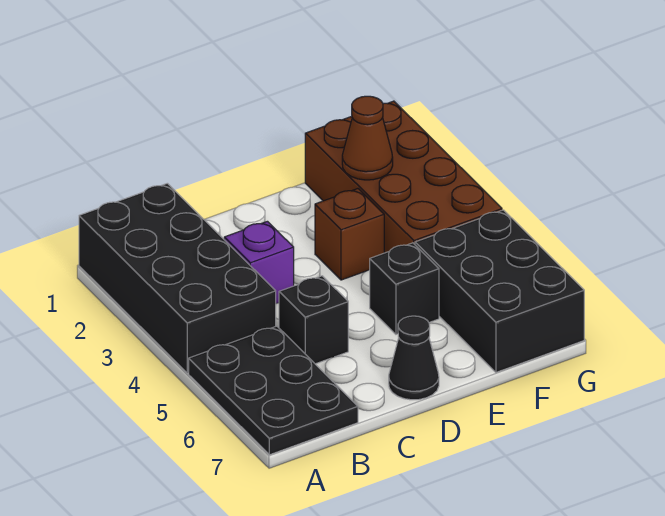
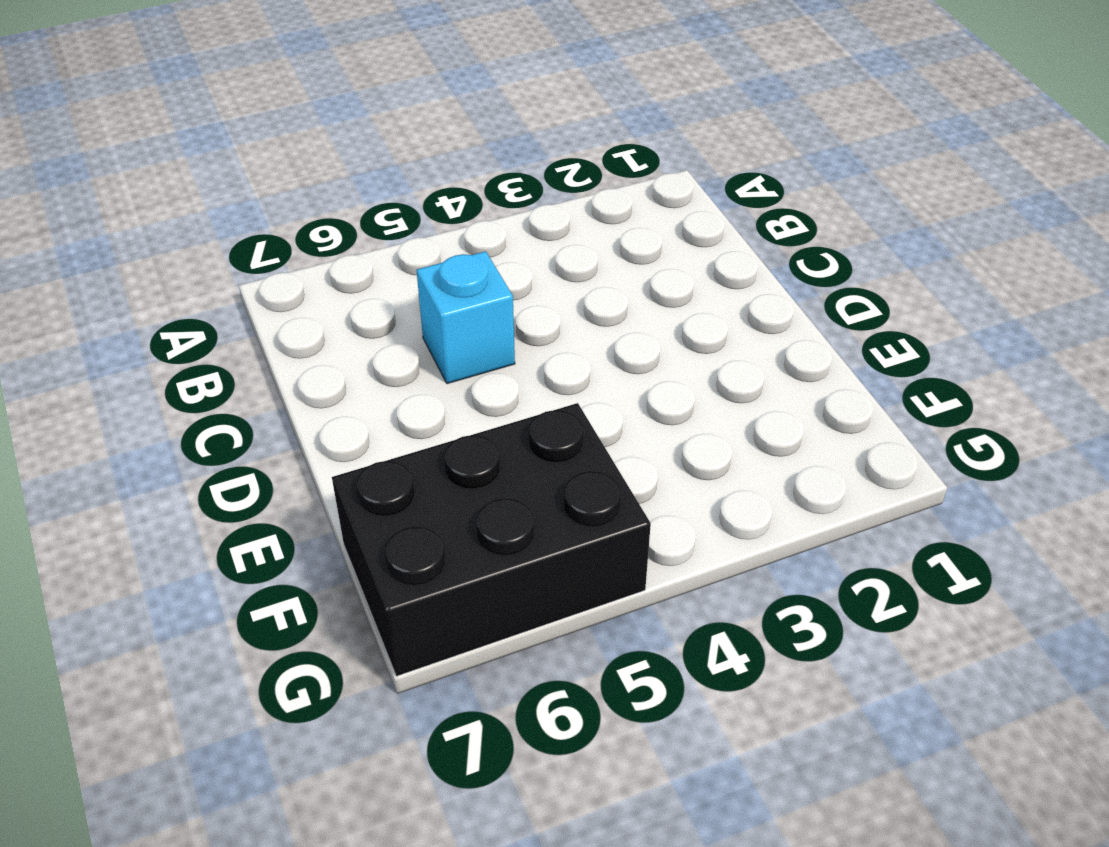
cyan brick C5 level 1 -> black brick C5 level 1
none -> black brick A1:B4 level 1
none -> black plate A5:B7 level 1

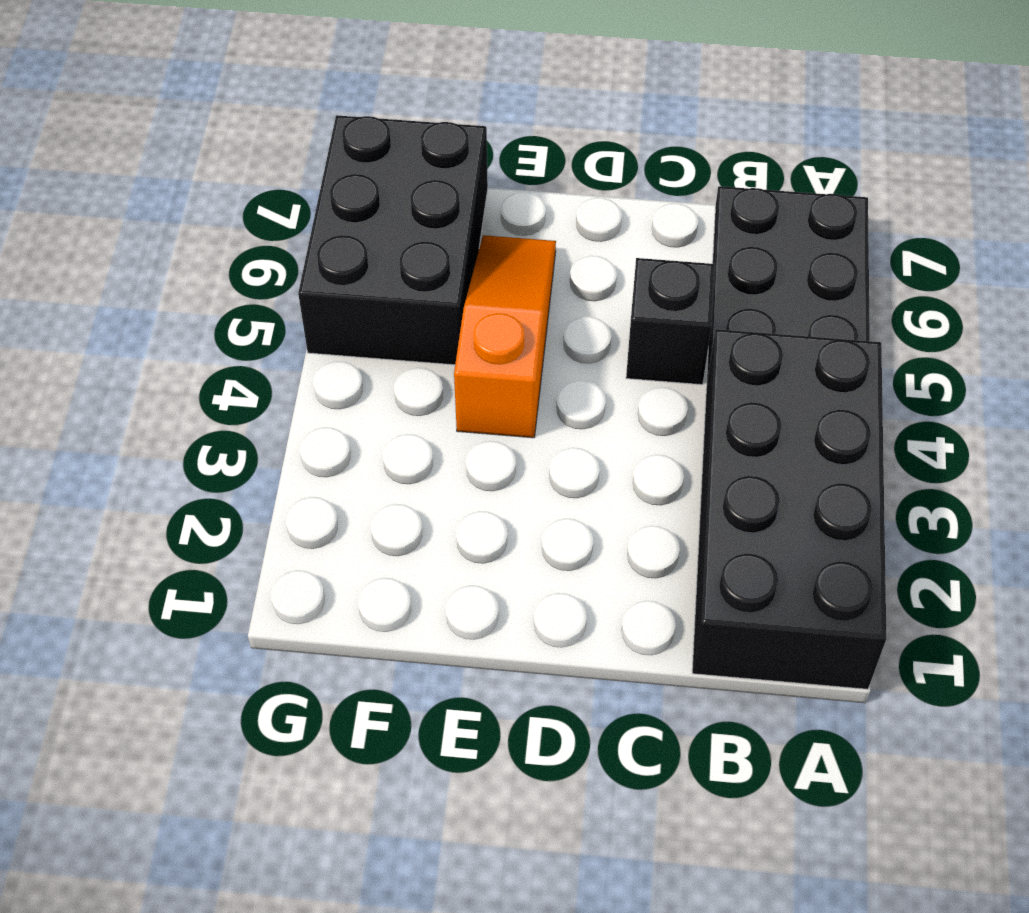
orange slope E4:E6 level 1 top 4 -> black brick E5 level 1
none -> purple brick C3 level 1
none -> black cone D7 level 1

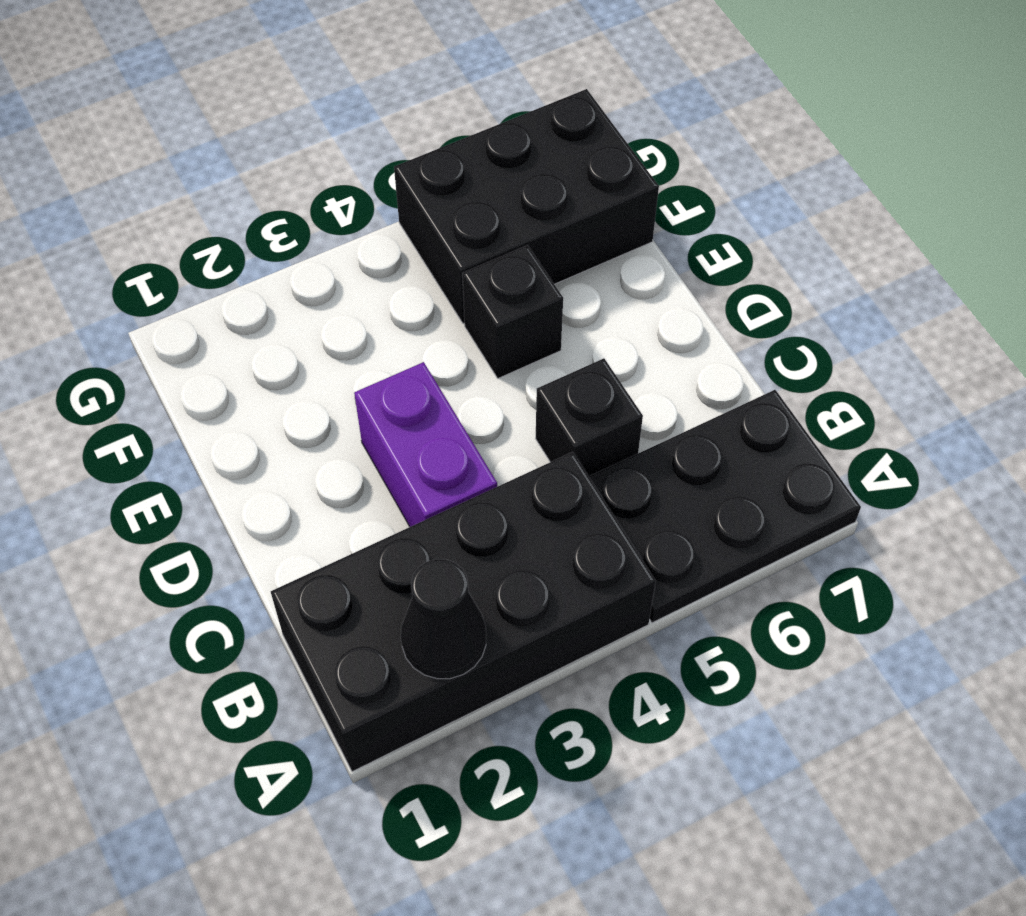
black cone A2 level 2 -> black cone D7 level 1
purple brick C3:D3 level 1 -> purple brick C3 level 1
none -> brown brick E3 level 1
none -> brown brick F1:G4 level 1

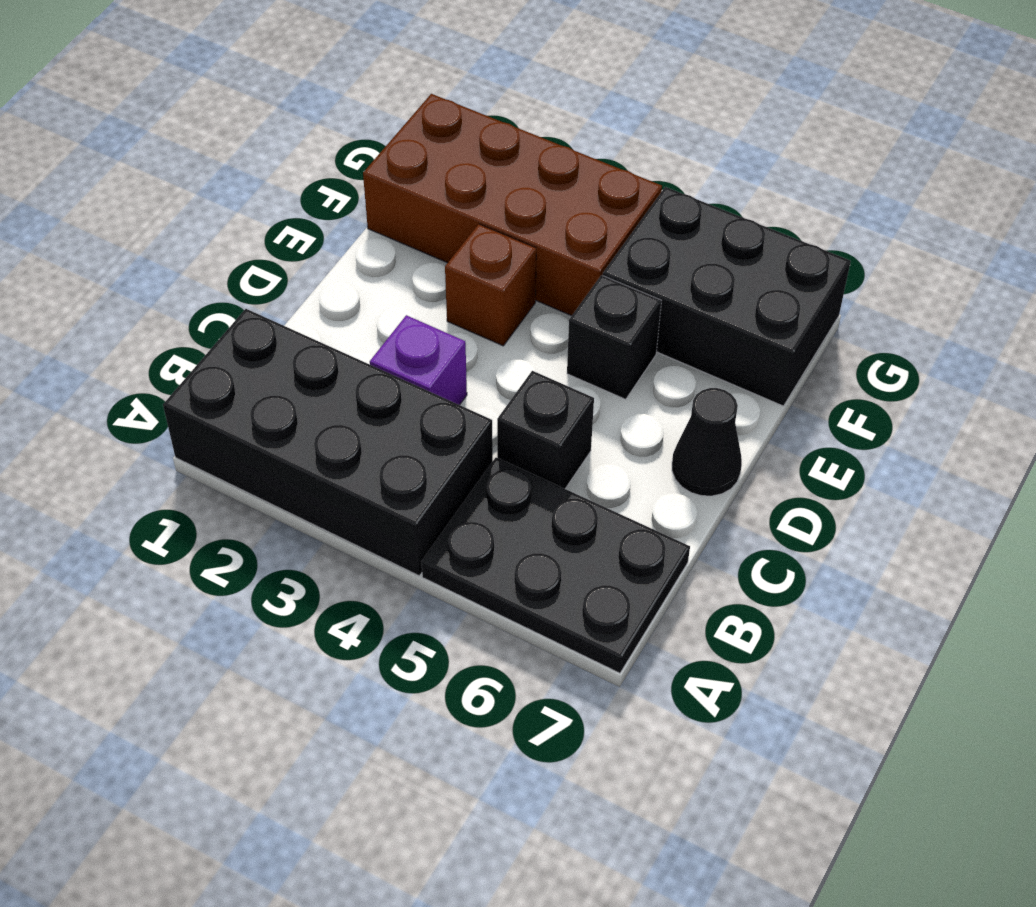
none -> brown cone F2 level 2

